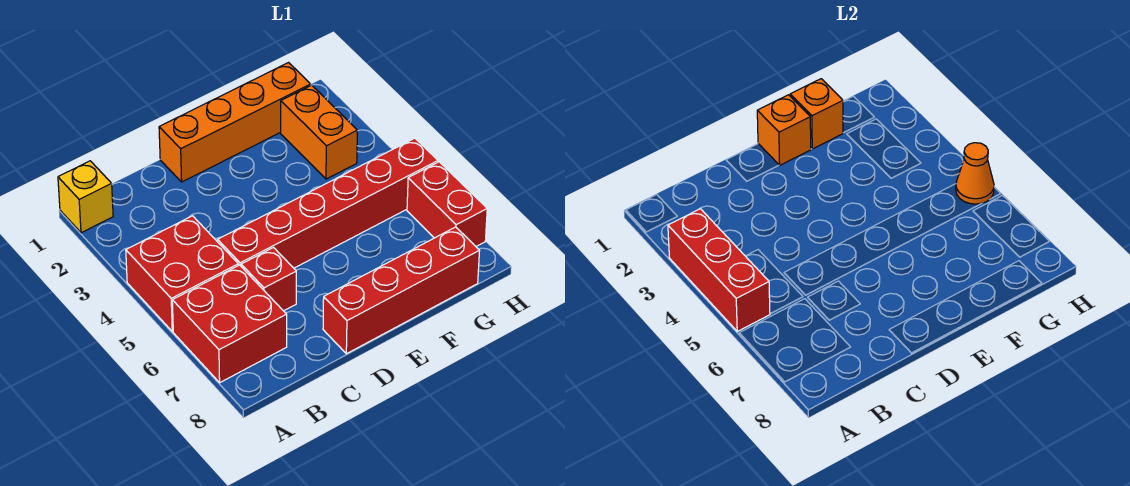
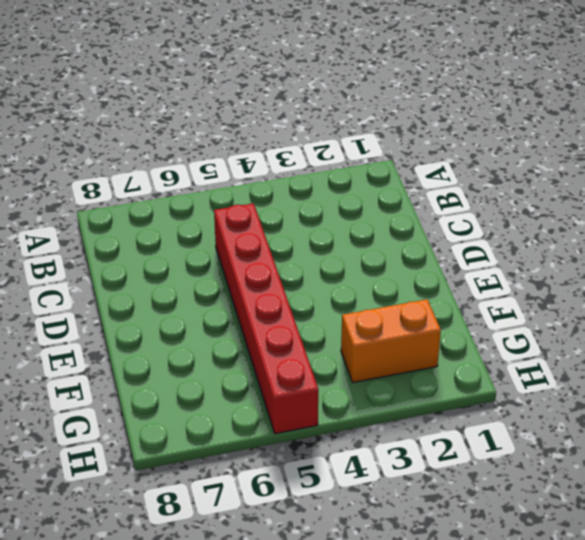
none -> yellow brick A1 level 1
none -> red brick A4:B5 level 1
none -> red brick A6:B7 level 1

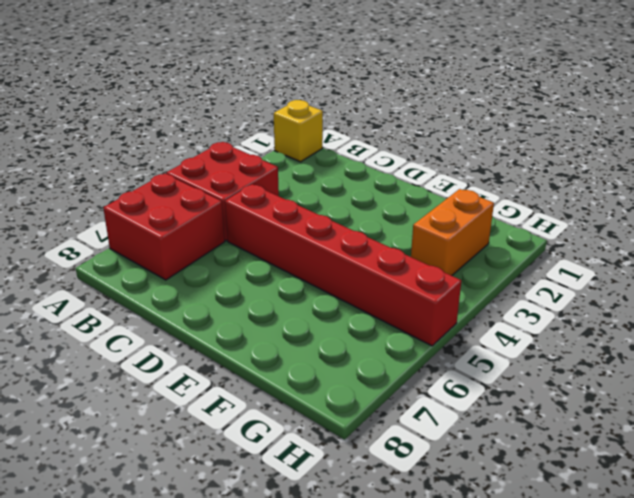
none -> red brick C6 level 1
none -> orange brick D1:G1 level 1
none -> red brick D8:G8 level 1

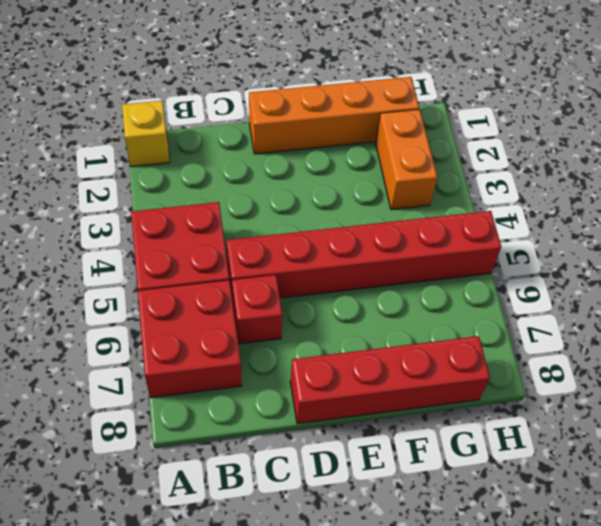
none -> red brick H6:H7 level 1
none -> red brick A3:A5 level 2
none -> orange brick E1 level 2

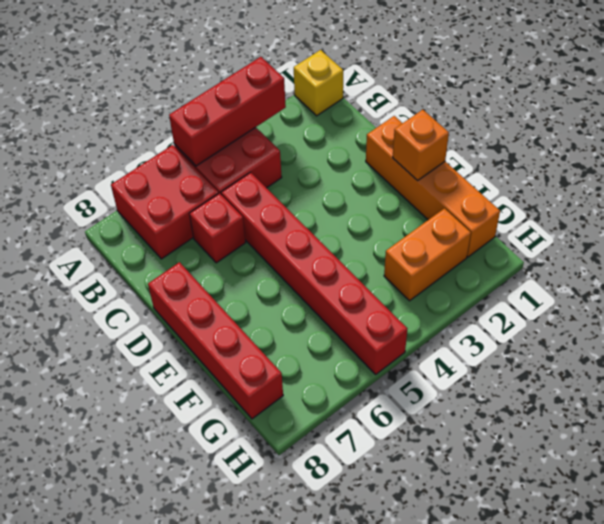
none -> red brick H6:H7 level 1
none -> orange brick F1 level 2
none -> orange cone H5 level 2

